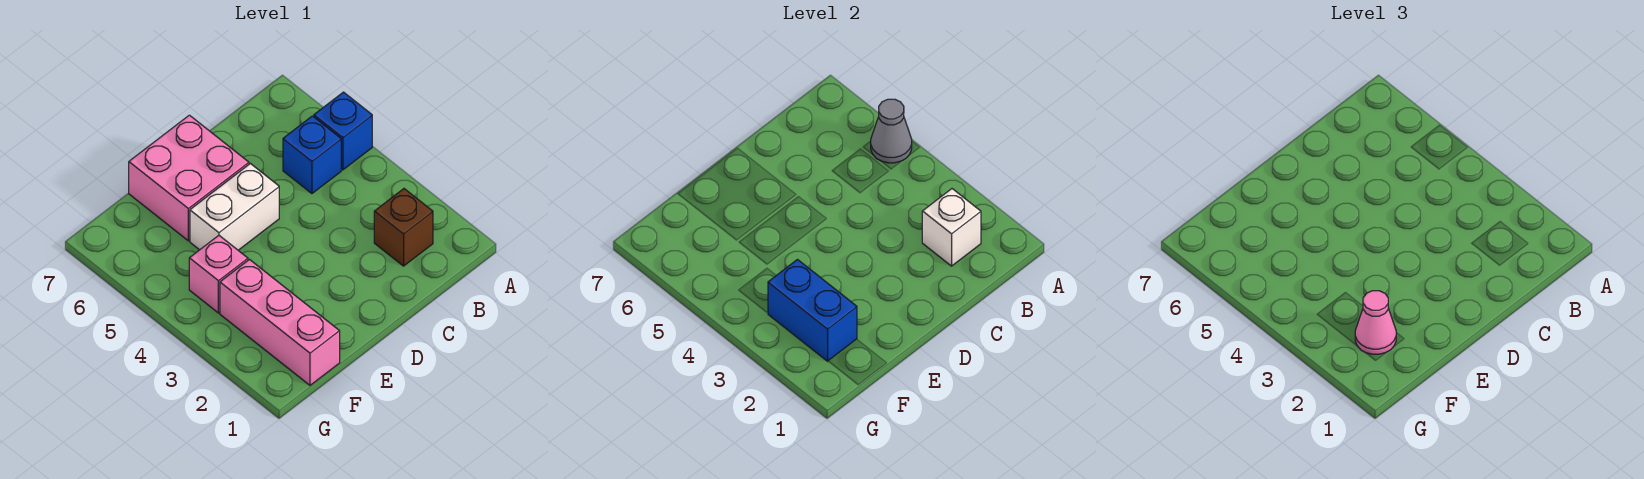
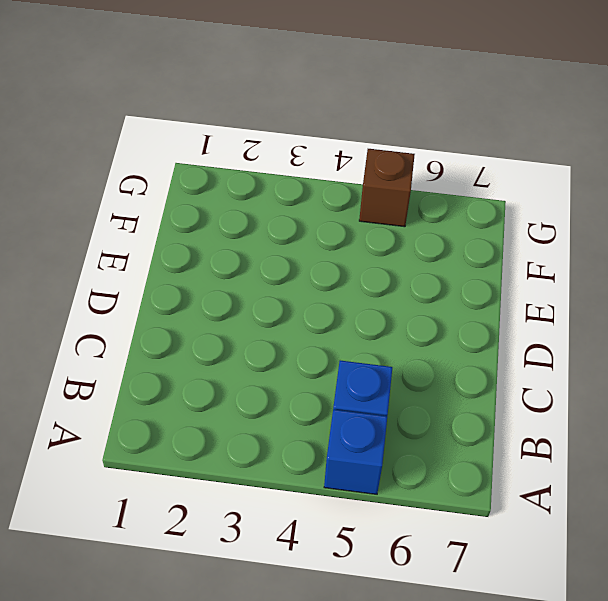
brown brick G5 level 1 -> brown brick B2 level 1
none -> white brick D5:E5 level 1
none -> pink brick D6:E7 level 1

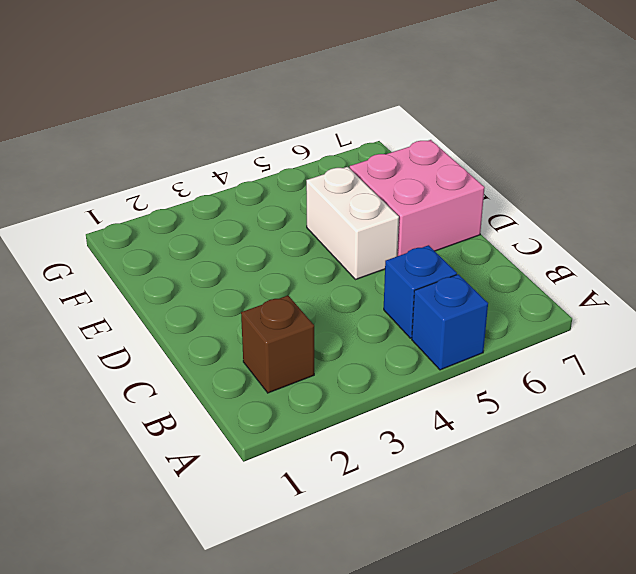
none -> pink brick F1:F3 level 1
none -> pink brick F4 level 1

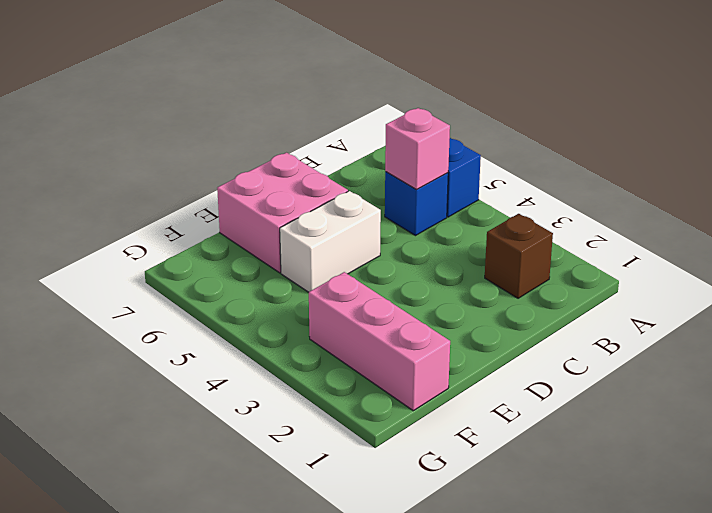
pink brick B5 level 2 -> pink brick F4 level 1
none -> grey cone A5 level 2
none -> white brick B2 level 2

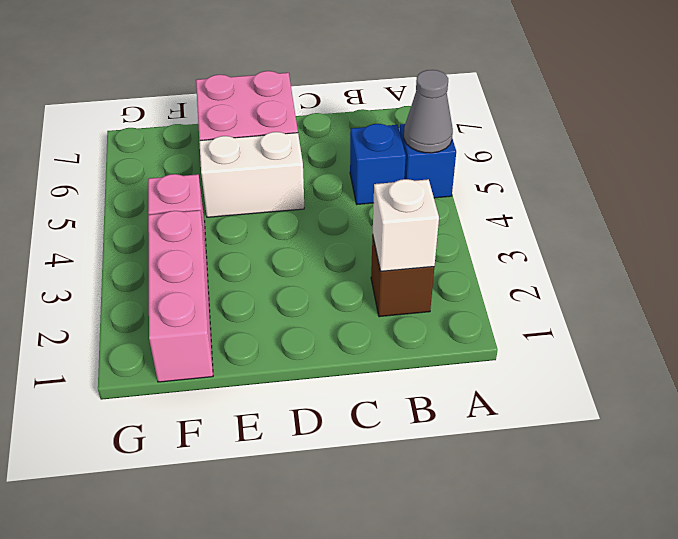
none -> blue brick F2:F3 level 2
none -> pink cone F2 level 3

